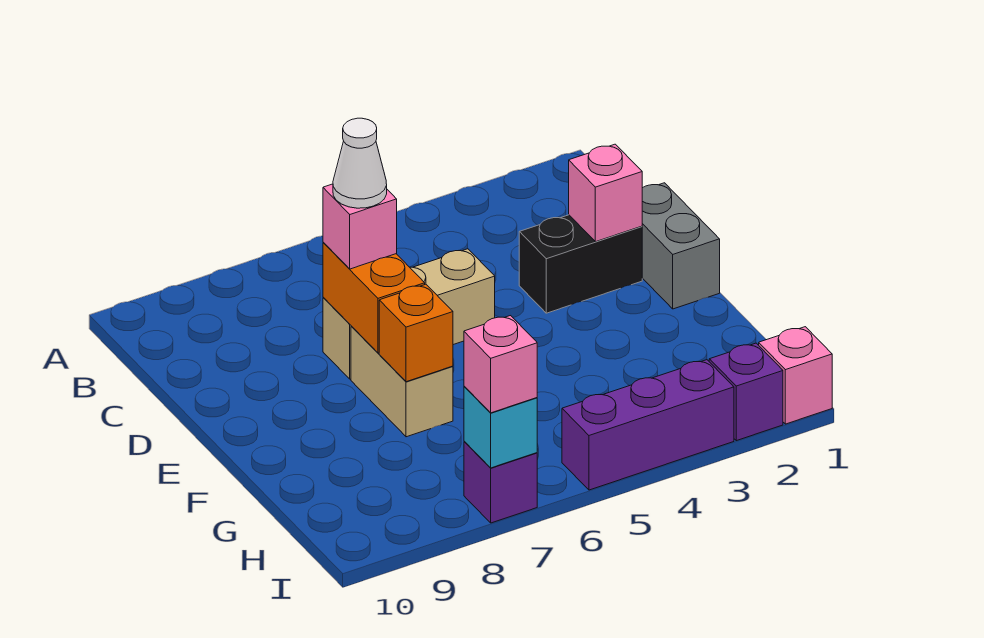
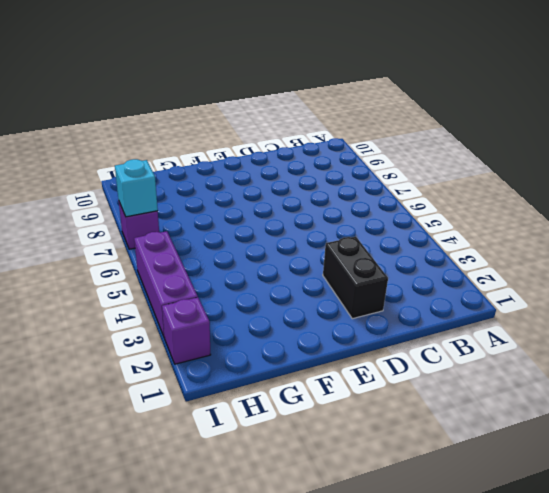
none -> grey brick D1:E1 level 1
none -> tan brick D5:D7 level 1
none -> tan brick E7:F7 level 1

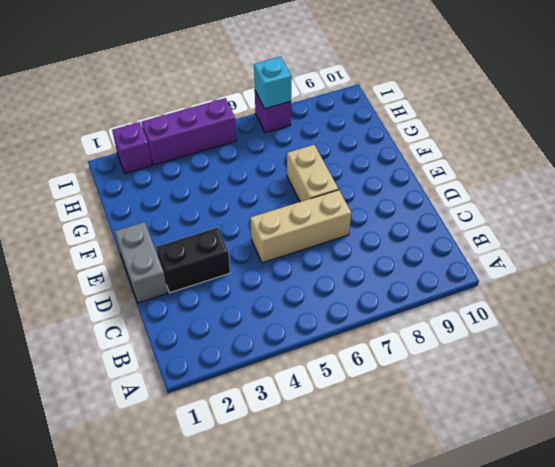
none -> pink brick I1 level 1
none -> pink brick D2 level 2
none -> orange brick D7:E7 level 2

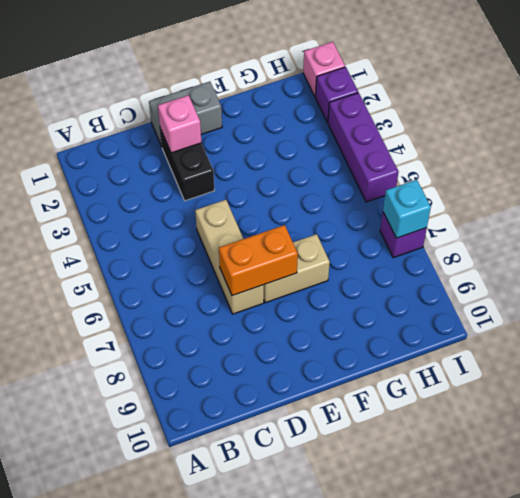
none -> orange brick F7 level 2
none -> pink brick D7 level 3
none -> pink brick I7 level 3

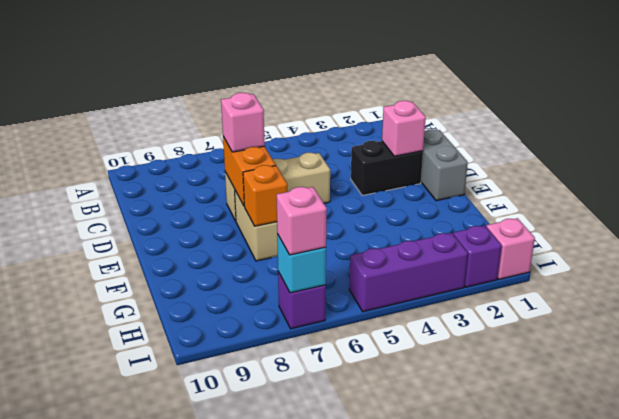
none -> white cone D7 level 4

